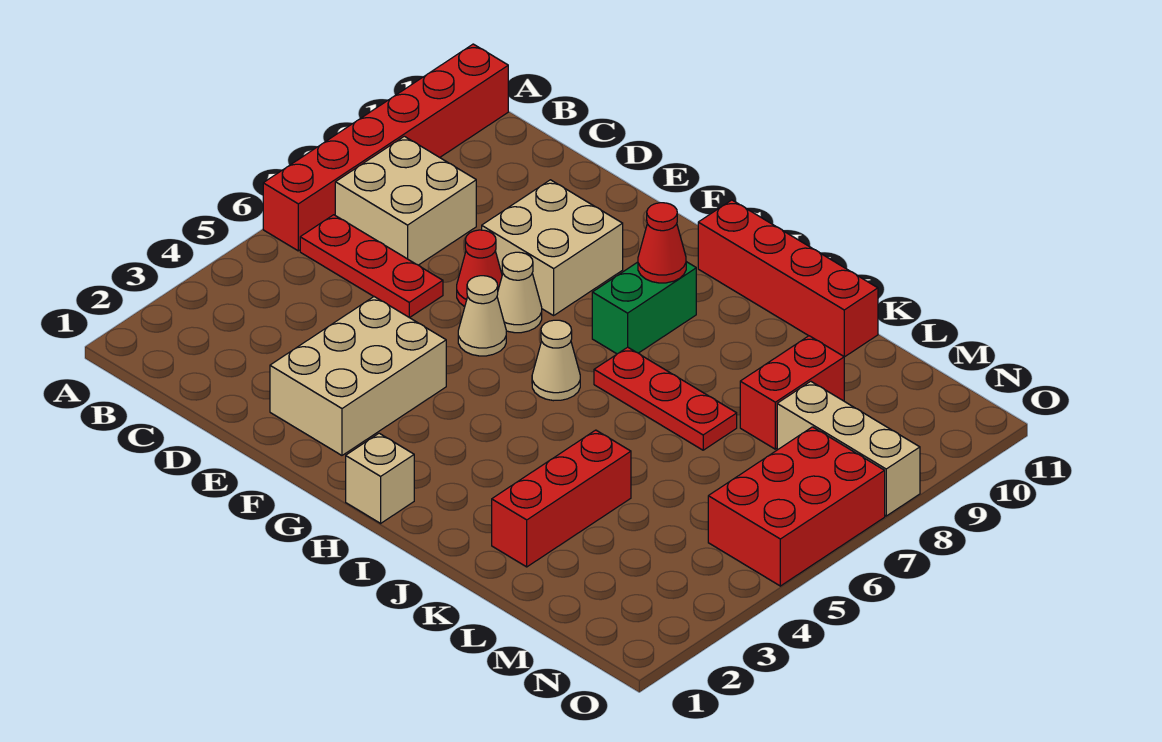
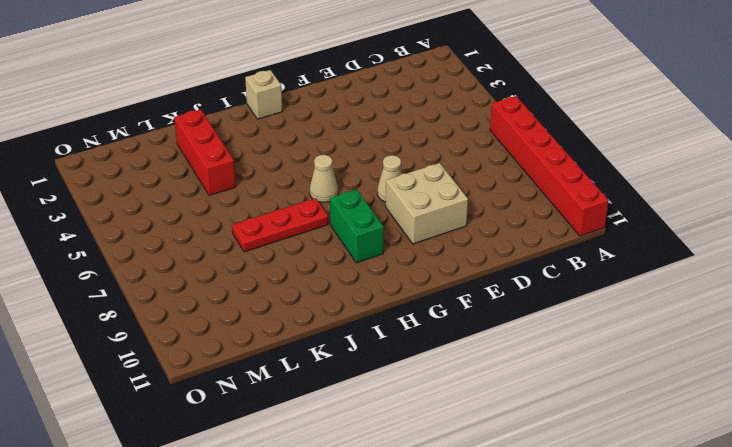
none -> red plate B6:D6 level 1
none -> tan brick B7:C8 level 1
none -> tan brick E2:F4 level 1

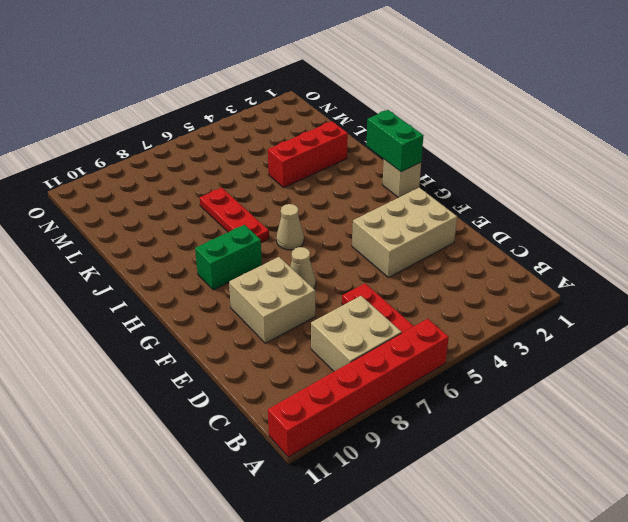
green brick H1:I1 level 2 -> none
none -> red cone E7 level 1
none -> tan cone F6 level 1
none -> red brick H11:K11 level 1

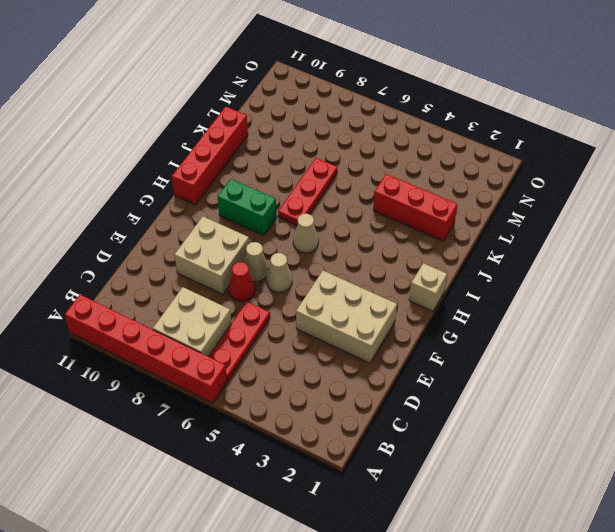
none -> red brick L8:L9 level 1
none -> tan brick M8:O8 level 1
none -> red brick N5:O7 level 1

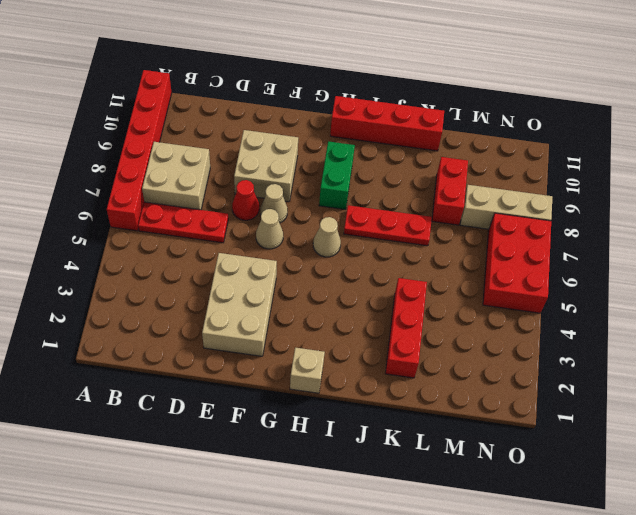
none -> red cone H9 level 2

